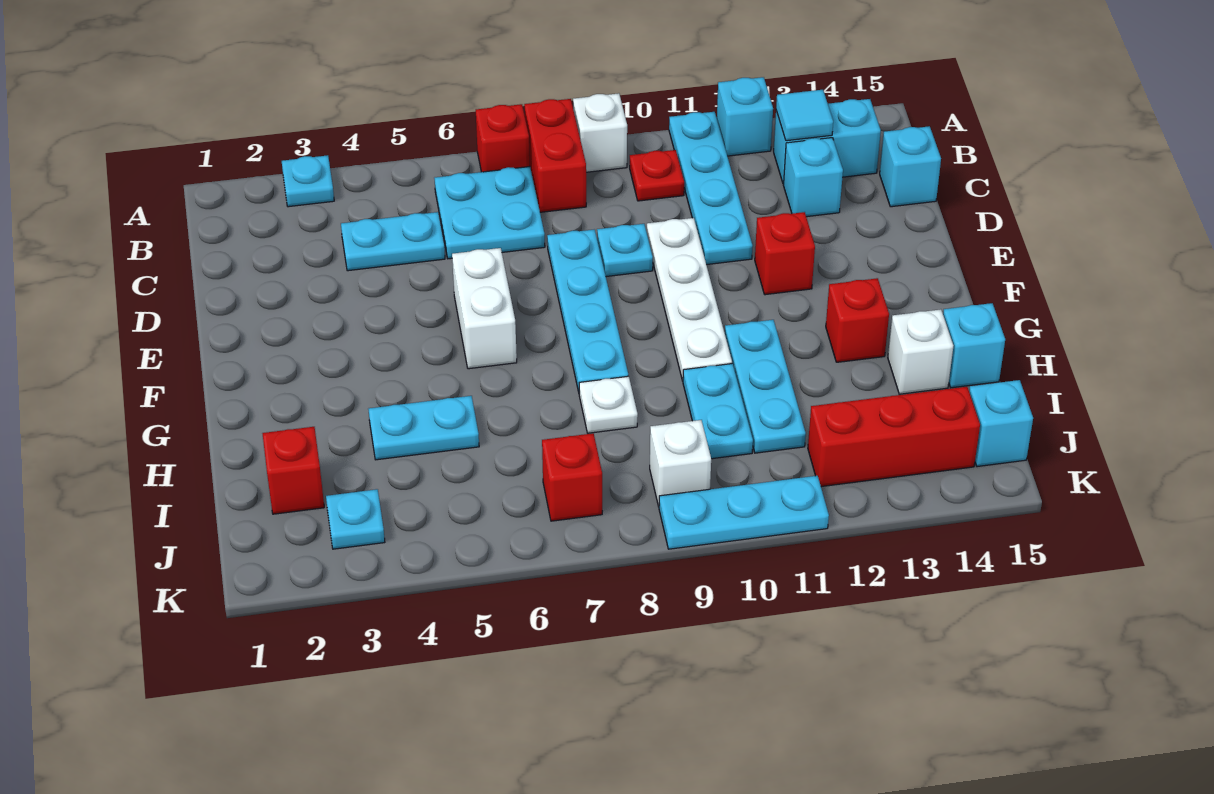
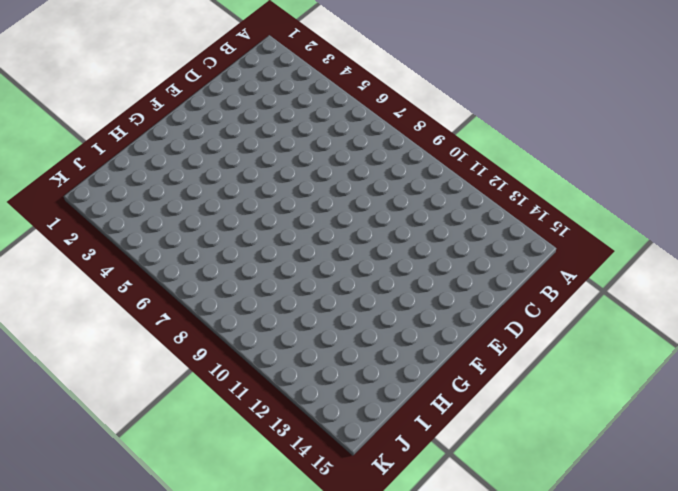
none -> cyan plate A3 level 1
none -> red brick A7 level 1
none -> red brick A8:B8 level 1
none -> white brick A9 level 1

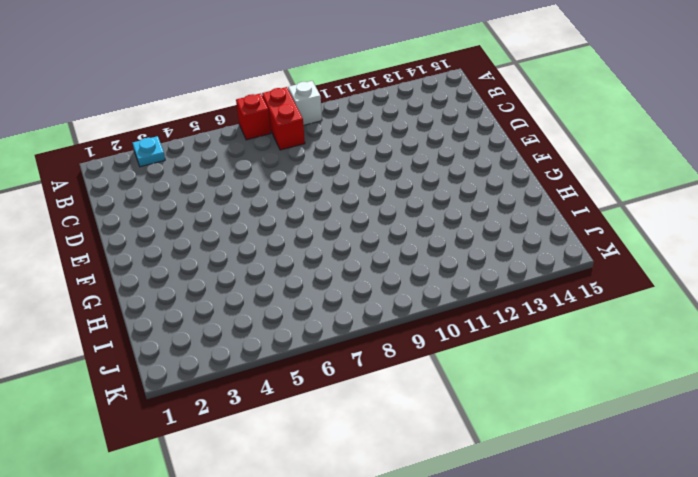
none -> cyan plate A11:D11 level 1
none -> cyan brick A12 level 1
none -> cyan plate B6:C7 level 1
none -> red plate B10 level 1

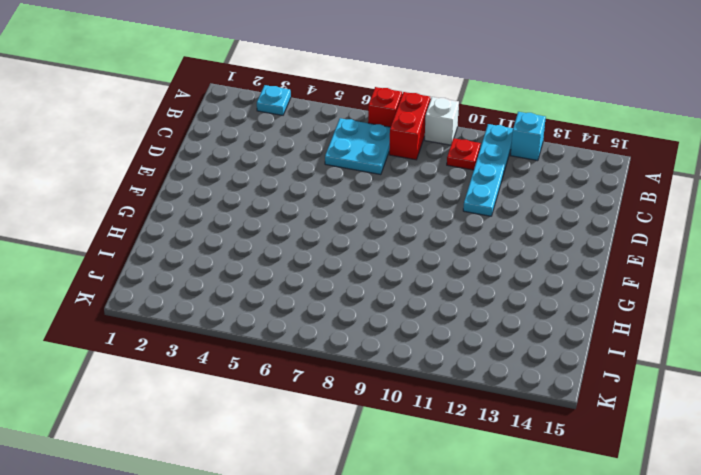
none -> cyan brick B13:B14 level 1
none -> cyan plate C4:C5 level 1
none -> cyan brick C13 level 1
none -> cyan brick C15 level 1

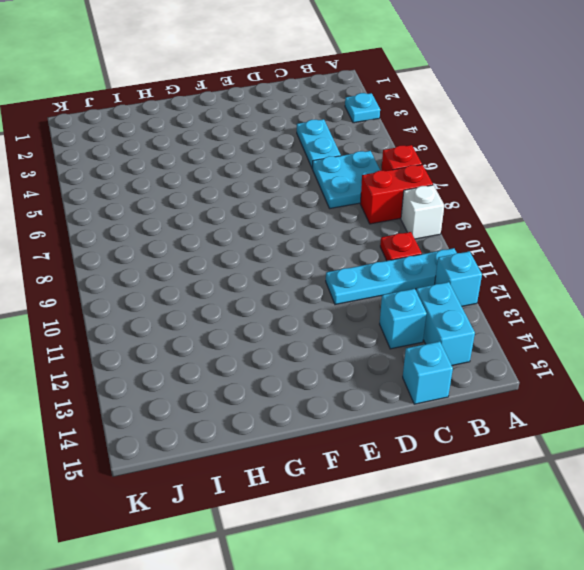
none -> cyan plate D8:G8 level 1
none -> cyan plate D9 level 1
none -> white plate D10:G10 level 1
none -> white brick E6:F6 level 1

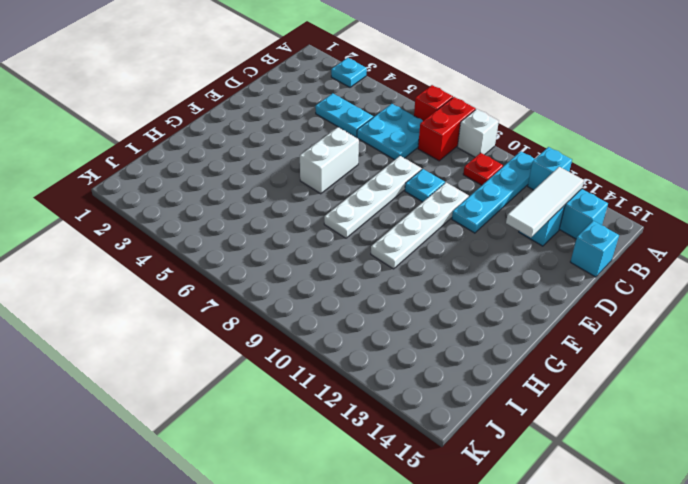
white tile B13:D13 level 2 -> cyan tile B13 level 2
white plate D8:G8 level 1 -> cyan plate D8:G8 level 1
none -> red brick E12 level 1
none -> cyan plate G11:I11 level 1
none -> red brick G13 level 1
none -> cyan plate H4:H5 level 1

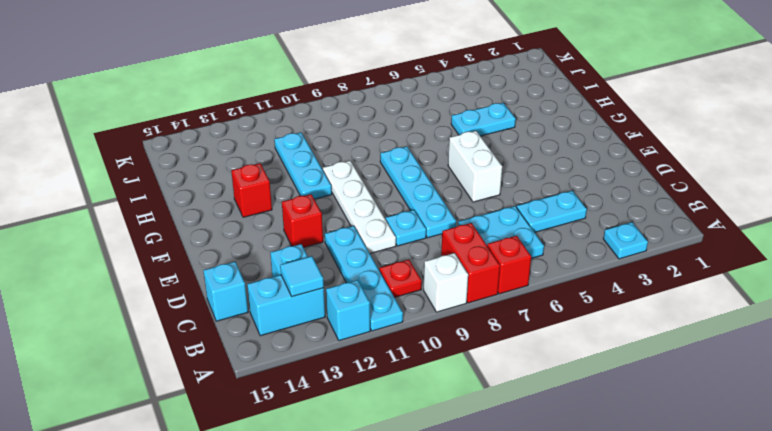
none -> white plate H8 level 1
none -> cyan plate H10:I10 level 1
none -> white brick H14 level 1
none -> cyan brick H15 level 1

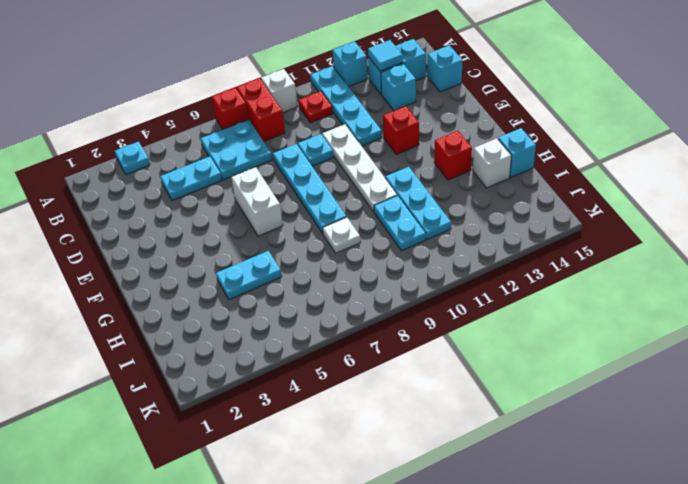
none -> red brick I2 level 1
none -> cyan plate J3 level 1
none -> red brick J7 level 1
none -> white brick J9 level 1

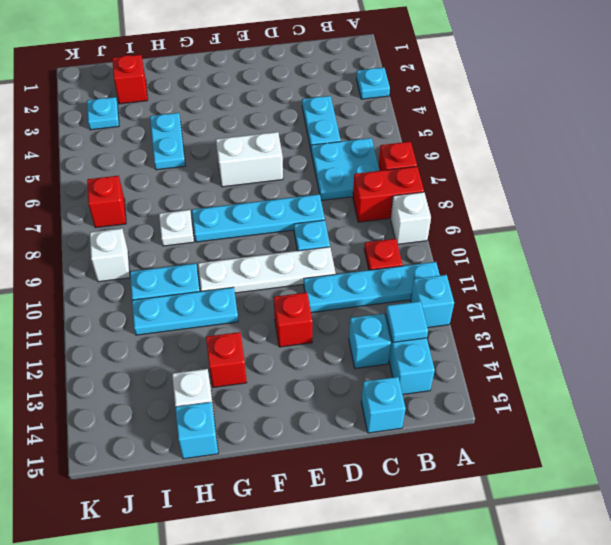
none -> red brick J12:J14 level 1
none -> cyan brick J15 level 1
none -> cyan plate K9:K11 level 1

